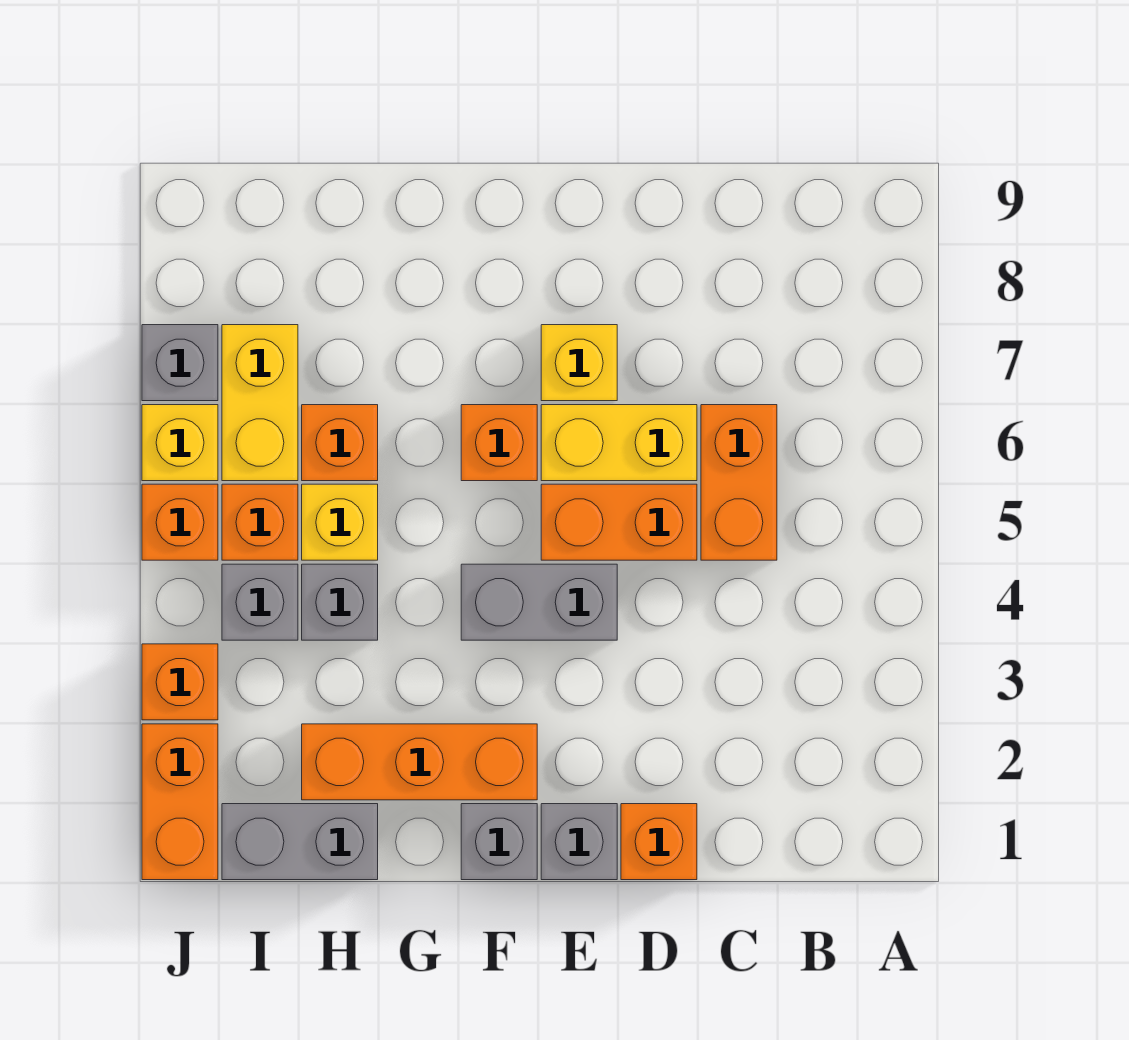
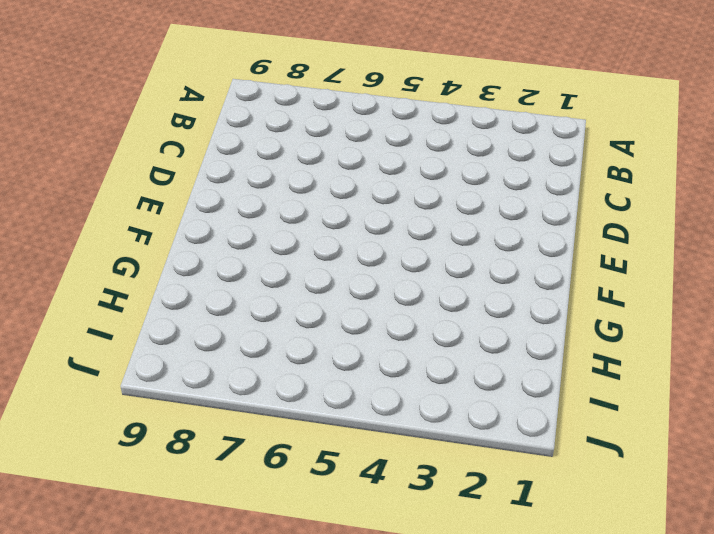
none -> orange brick C5:C6 level 1
none -> orange brick D1 level 1
none -> orange brick D5:E5 level 1

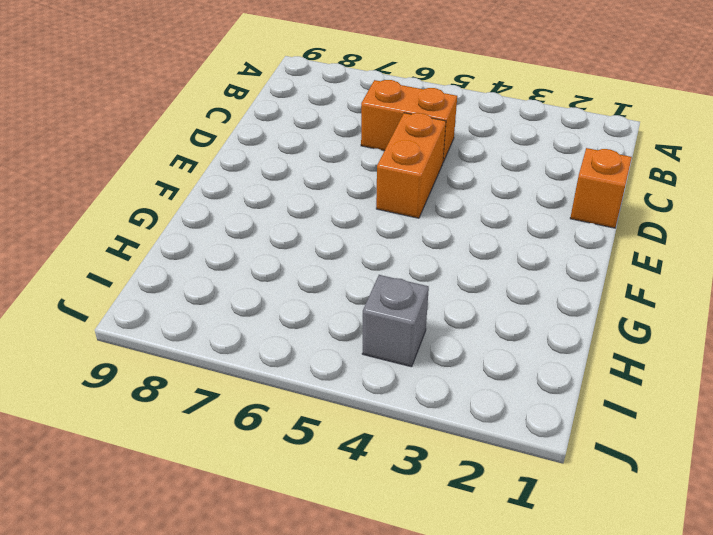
none -> yellow brick D6:E6 level 1
none -> grey brick E1 level 1
none -> grey brick E4:F4 level 1

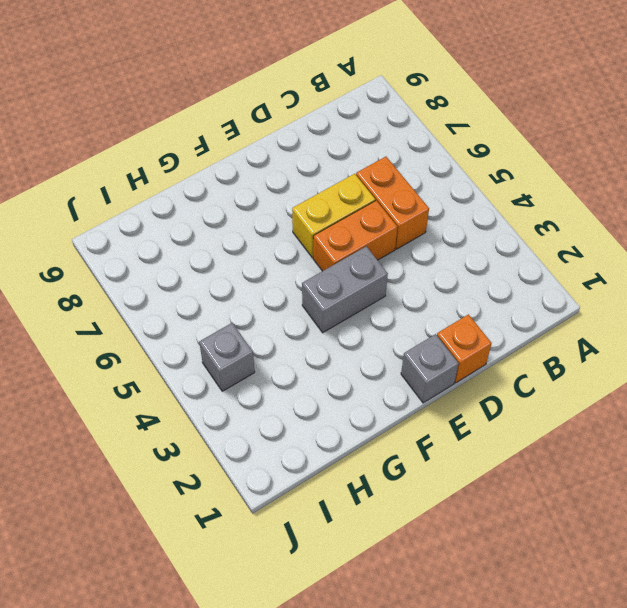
none -> yellow brick E7 level 1
none -> grey brick F1 level 1
none -> orange brick F2:H2 level 1

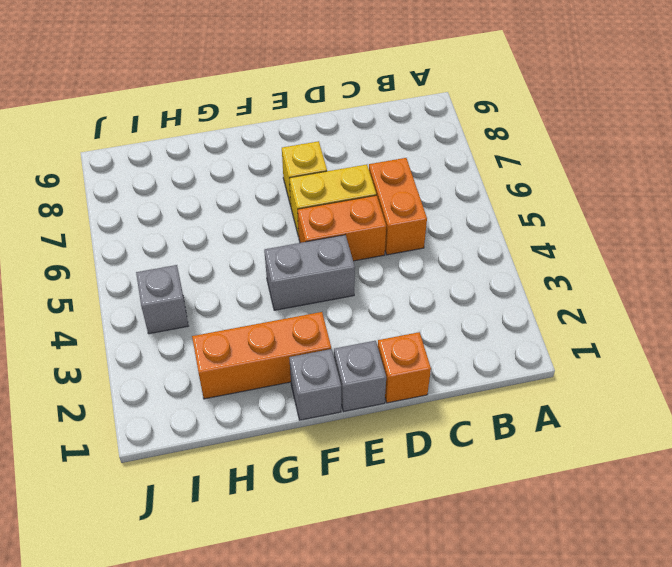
none -> orange brick F6 level 1
none -> grey brick H1:I1 level 1
none -> grey brick H4 level 1

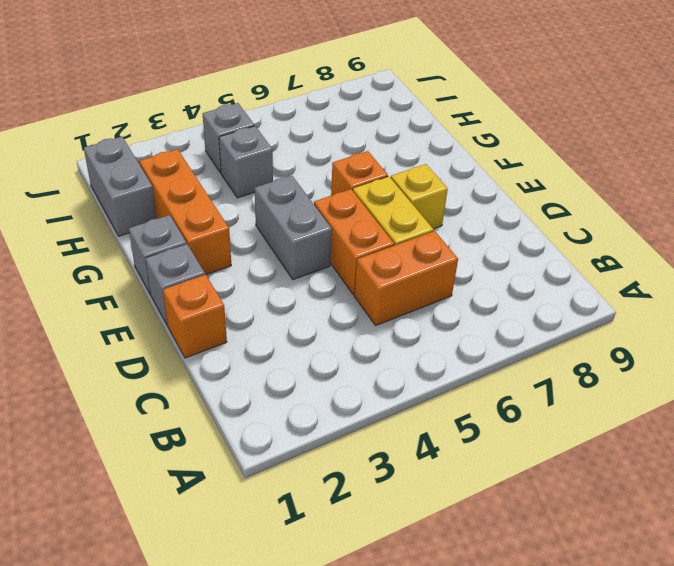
none -> yellow brick H5 level 1
none -> orange brick H6 level 1
none -> orange brick I5 level 1

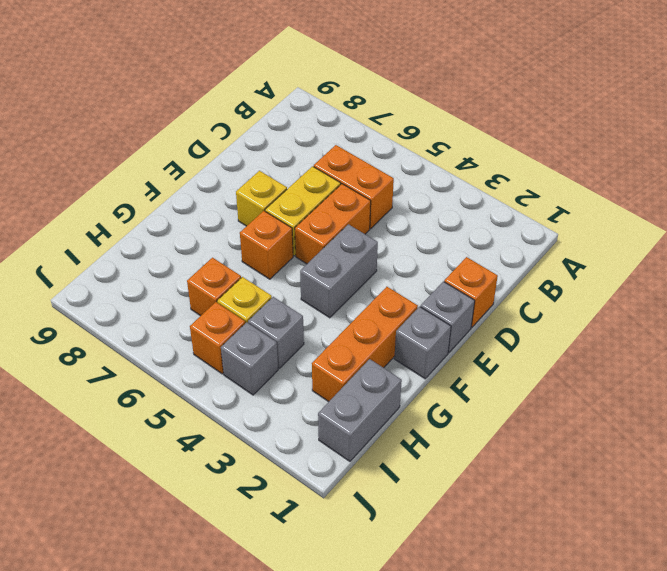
none -> yellow brick I6:I7 level 1
none -> orange brick J1:J2 level 1
none -> orange brick J3 level 1

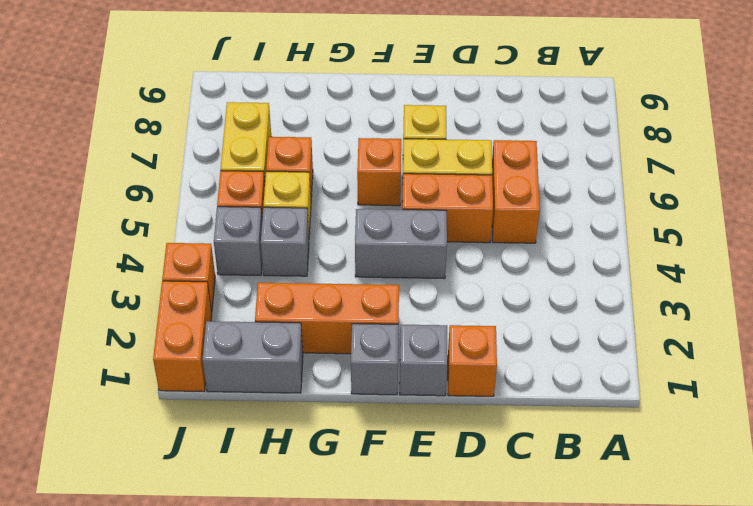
none -> orange brick J5 level 1
none -> yellow brick J6 level 1
none -> grey brick J7 level 1

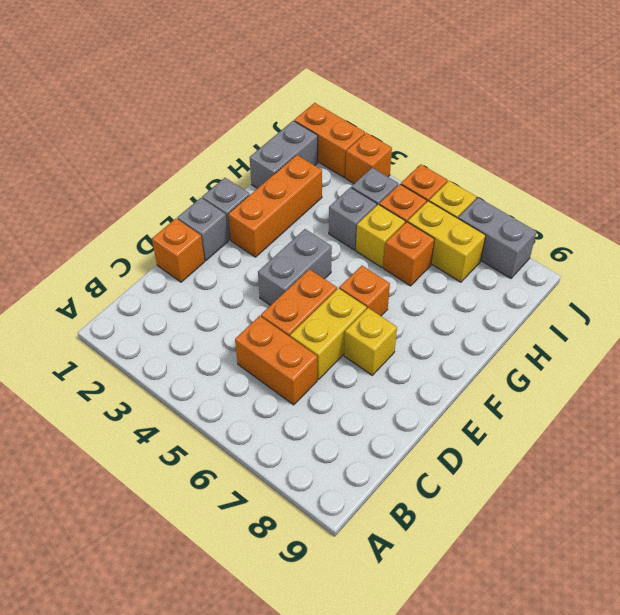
grey brick J7:J8 level 1 -> grey brick J7 level 1

